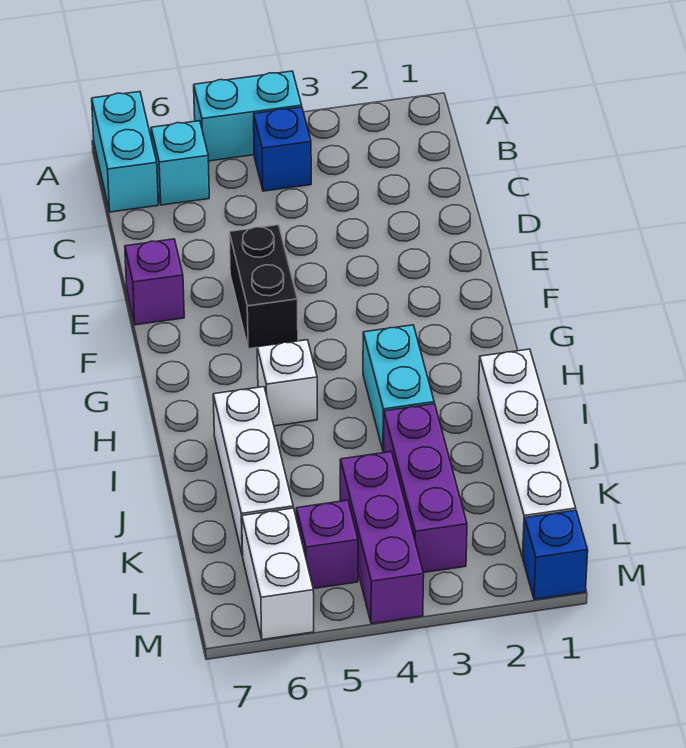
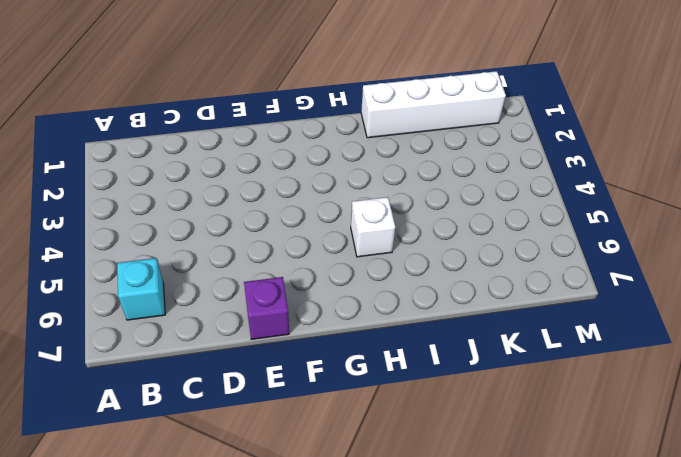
none -> cyan brick A4:A5 level 1
none -> cyan brick A7:B7 level 1
none -> blue brick B4 level 1

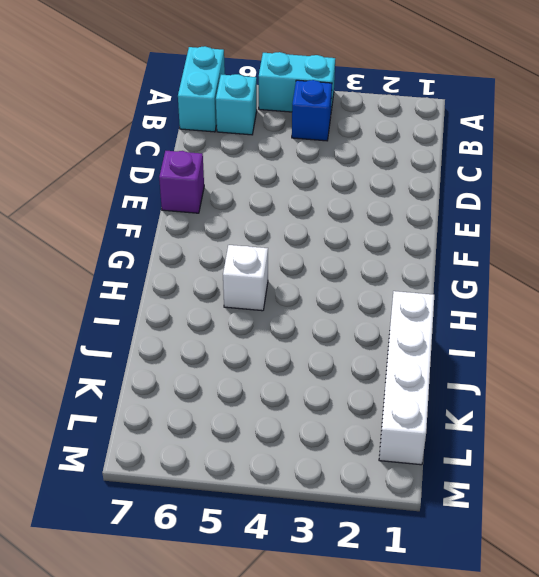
none -> black brick E5:F5 level 1
none -> cyan brick H3:I3 level 1
none -> white brick I6:K6 level 1

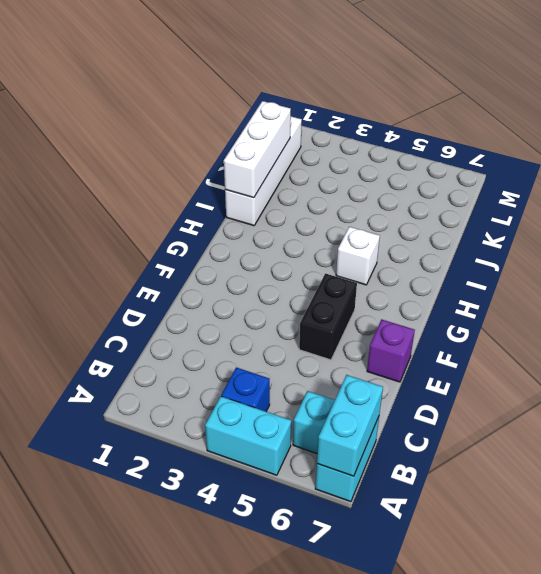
cyan brick A7:B7 level 2 -> cyan brick H3:I3 level 1
white brick I1:K1 level 2 -> white brick I6:K6 level 1
none -> purple brick J3:L3 level 1
none -> purple brick K4:M4 level 1
none -> purple brick L5 level 1

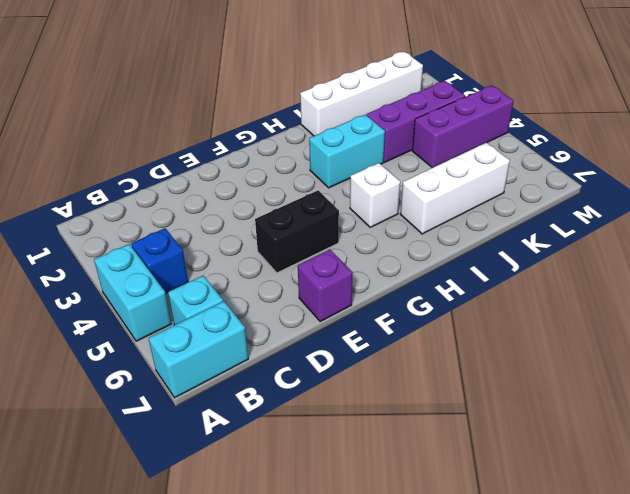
none -> purple brick L5 level 1
none -> white brick L6:M6 level 1
none -> blue brick M1 level 1

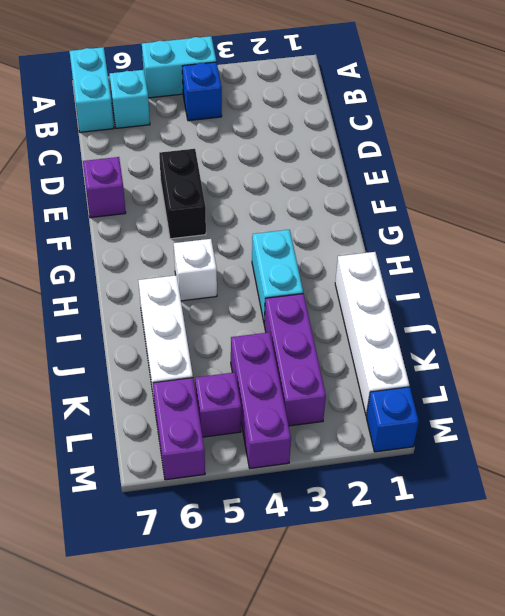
purple brick L6:M6 level 1 -> white brick L6:M6 level 1

